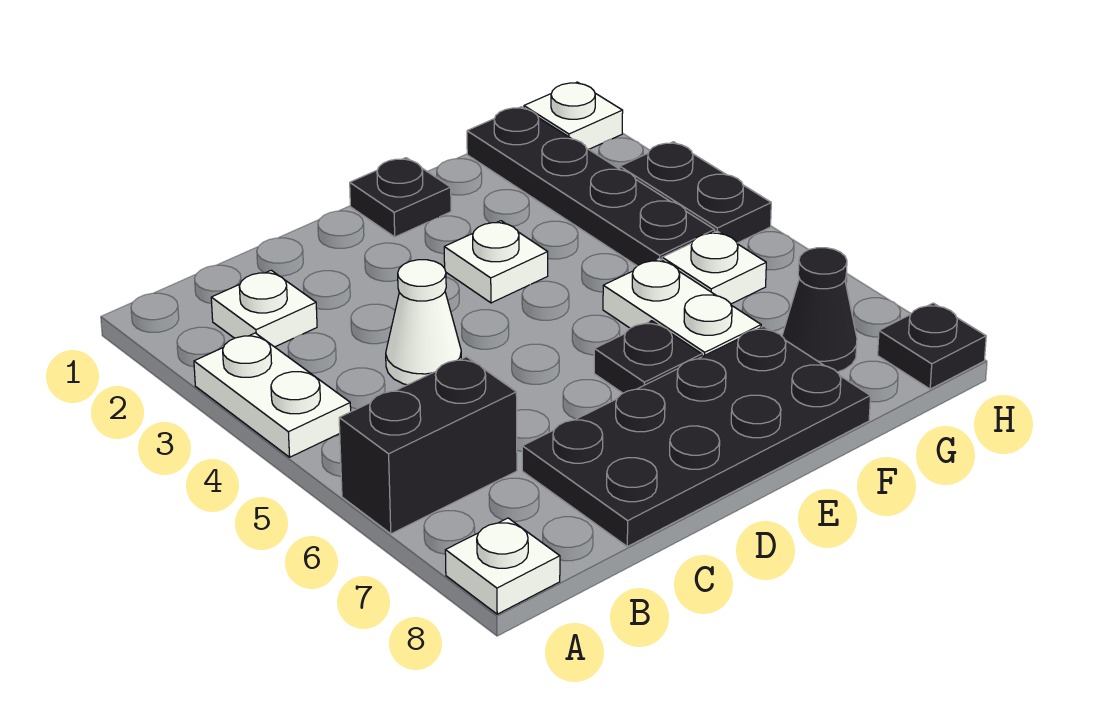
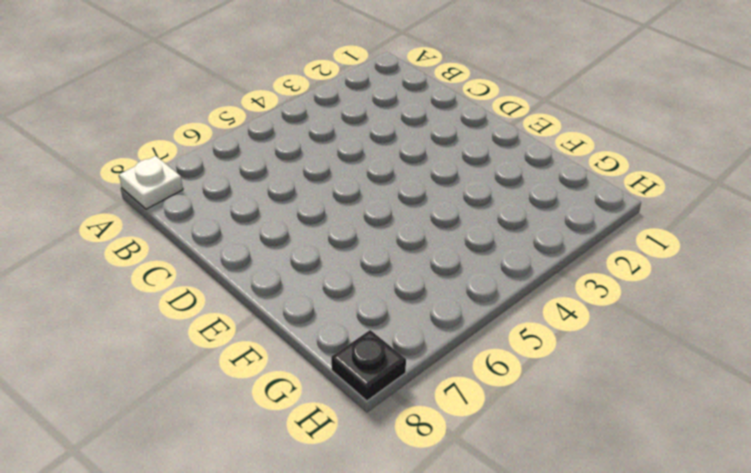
none -> white plate A3:A4 level 1
none -> black brick A6:B6 level 1
none -> white plate B2 level 1

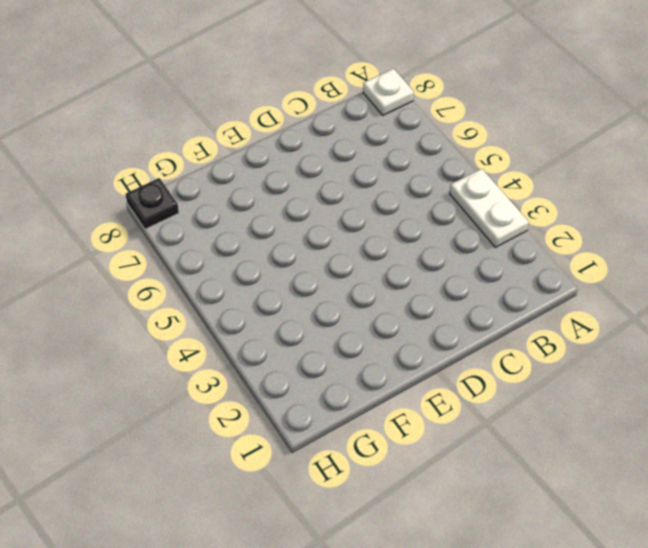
none -> black brick A6:B6 level 1
none -> white plate B2 level 1
none -> white cone C4 level 1

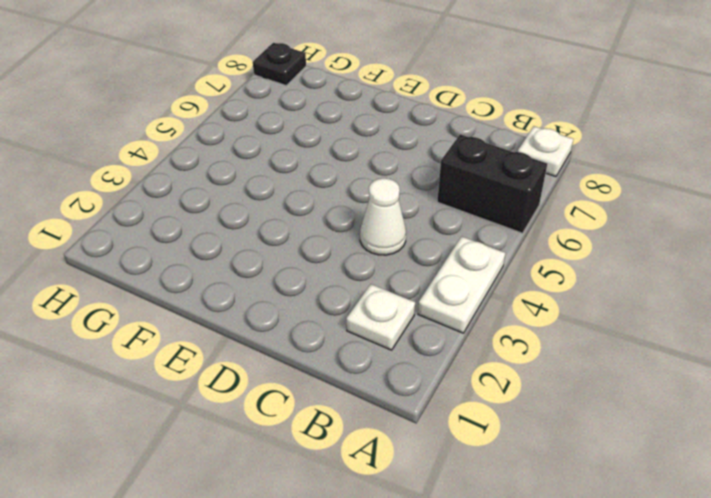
none -> black plate C7:F8 level 1
none -> black plate E1 level 1
none -> white plate E3 level 1

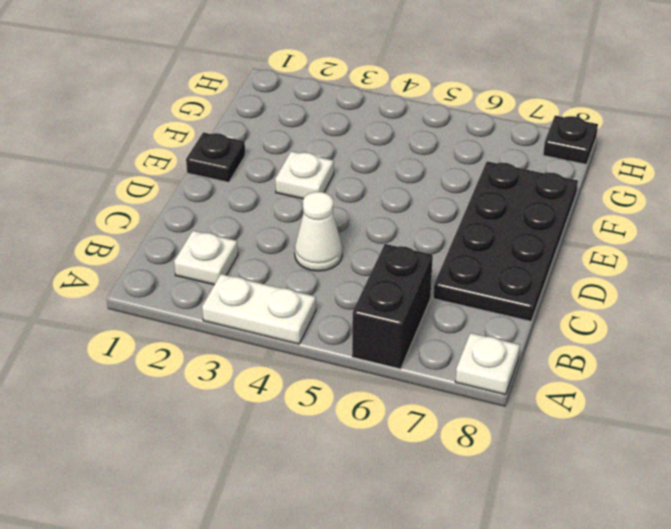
none -> black plate E6 level 1
none -> white plate F5:F6 level 1
none -> black plate G1:G4 level 1

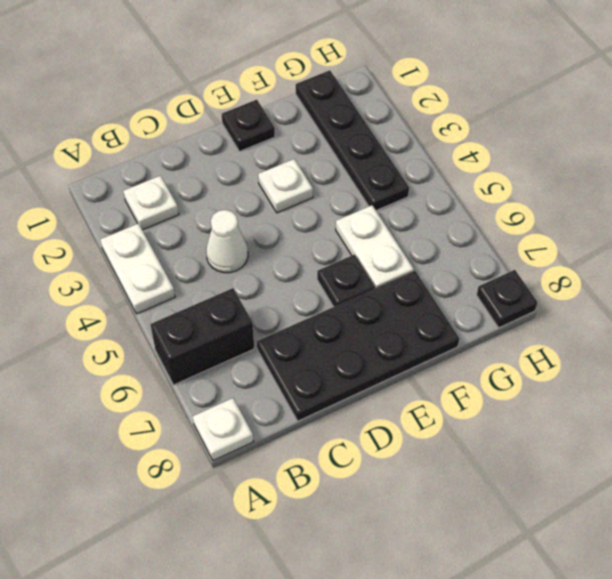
none -> white plate G5 level 1
none -> black cone G7 level 1
none -> white plate H1 level 1

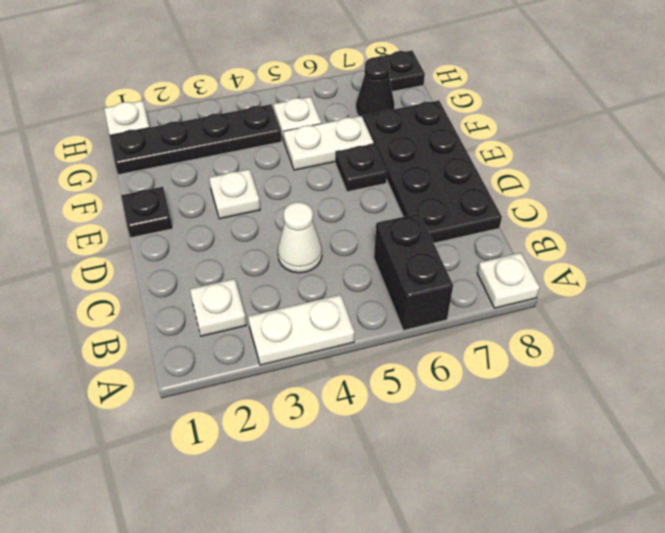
none -> black plate H3:H4 level 1

